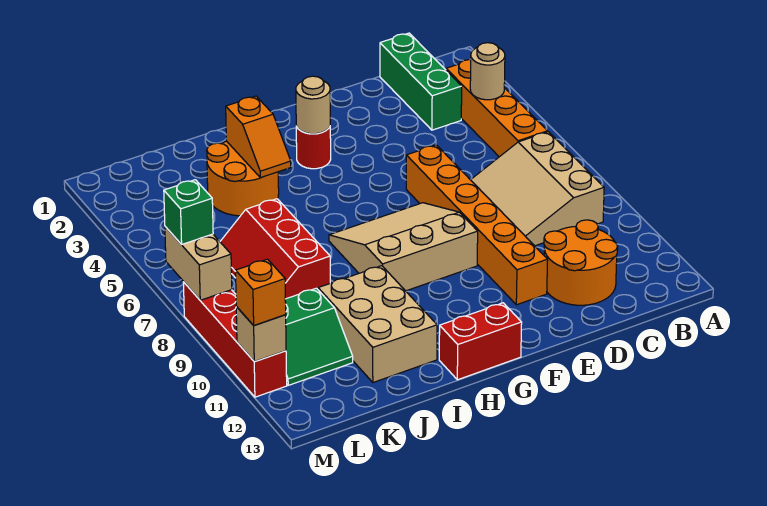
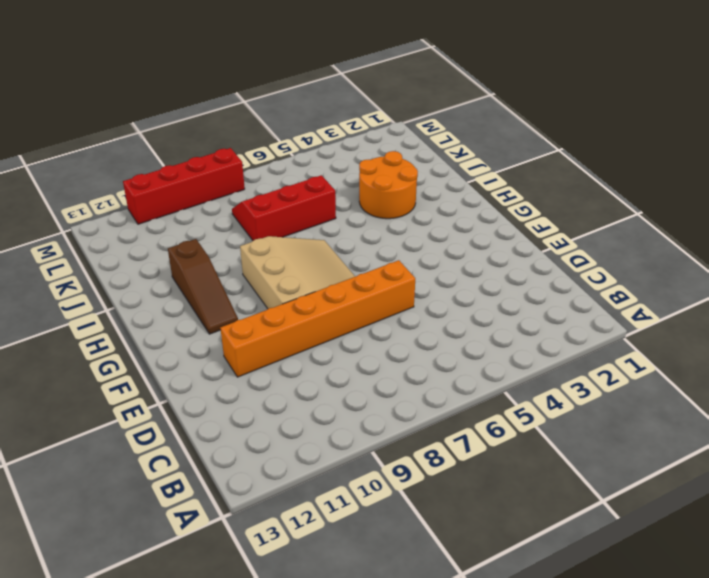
brown slope G11:I11 level 1 top I -> tan brick I10:J12 level 1
none -> orange brick B3:B6 level 1
none -> tan slope B7:D9 level 1 top B
none -> green brick C1:C3 level 1

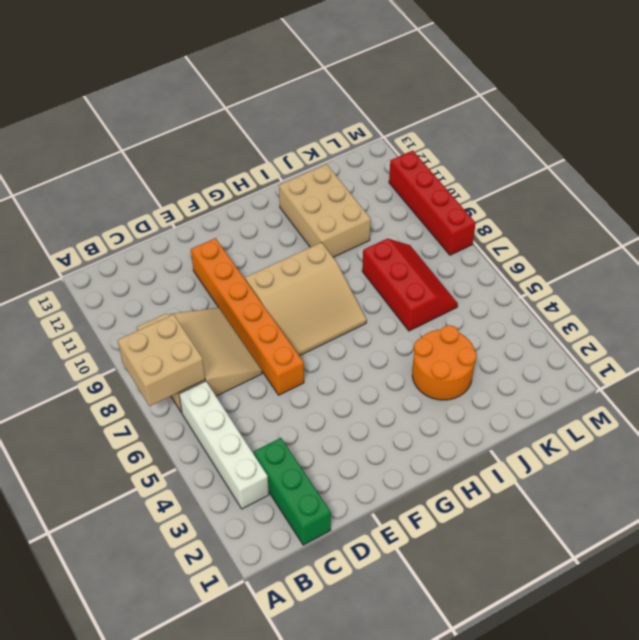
tan brick A7:B8 level 2 -> none
white brick B3:B6 level 1 -> orange brick B3:B6 level 1
none -> orange round brick C11:D12 level 1
none -> red round brick G3 level 1
none -> red brick G13:H13 level 1

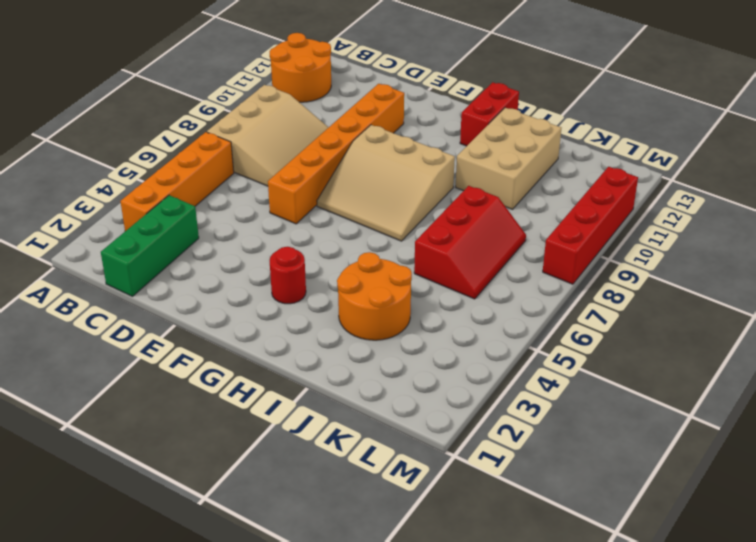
orange round brick A11:B12 level 1 -> orange round brick C11:D12 level 1
red brick H12:H13 level 1 -> red brick G13:H13 level 1
none -> green slope K10:L11 level 1 top 10
none -> tan round brick B4 level 2
none -> tan round brick G3 level 2

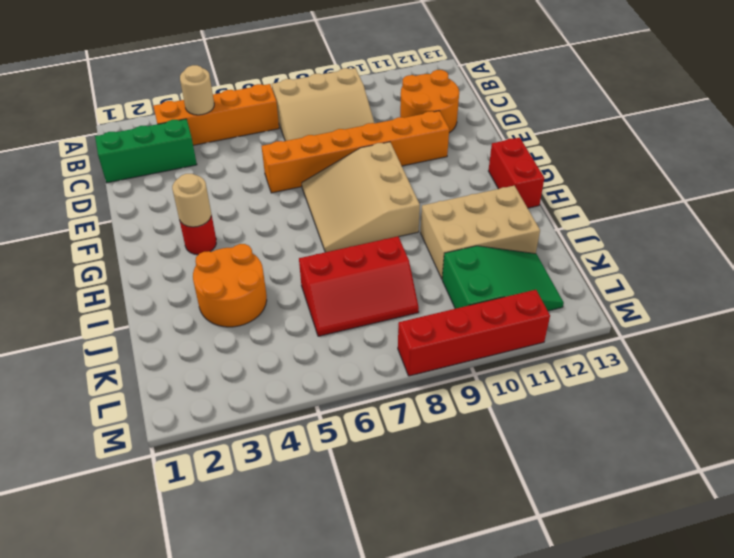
green slope K10:L12 level 1 top 10 -> green slope K10:L11 level 1 top 10
none -> orange slope I3:I4 level 2 top 3
none -> tan brick M7:M8 level 2
none -> tan brick M11 level 2

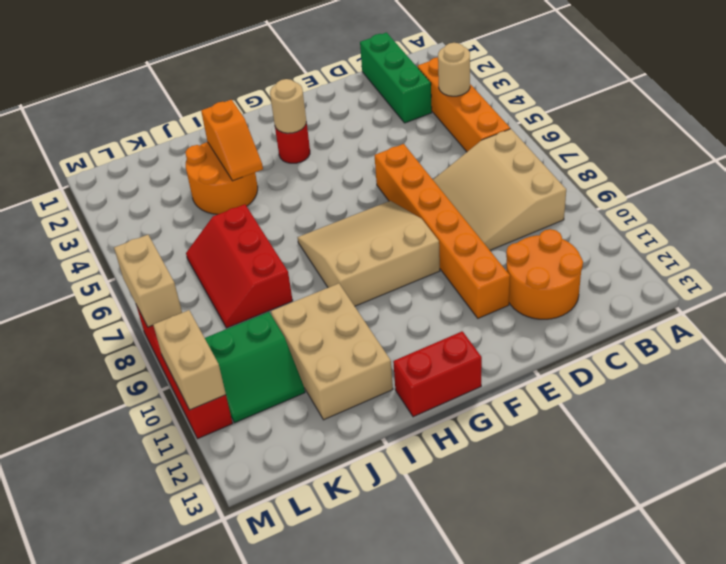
tan brick M10:M11 level 2 -> tan brick M11 level 2
none -> green brick M7 level 3
none -> orange brick M11 level 3

